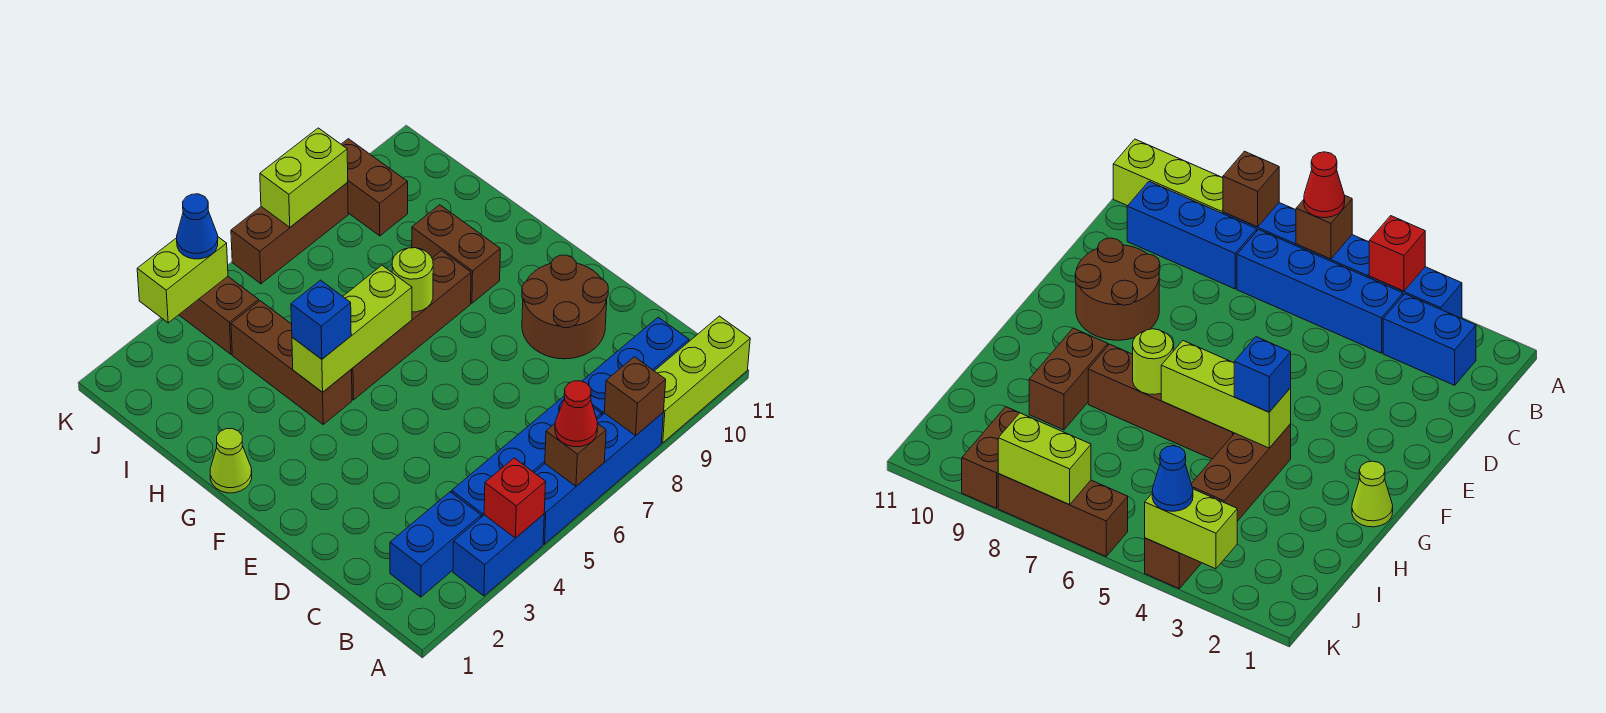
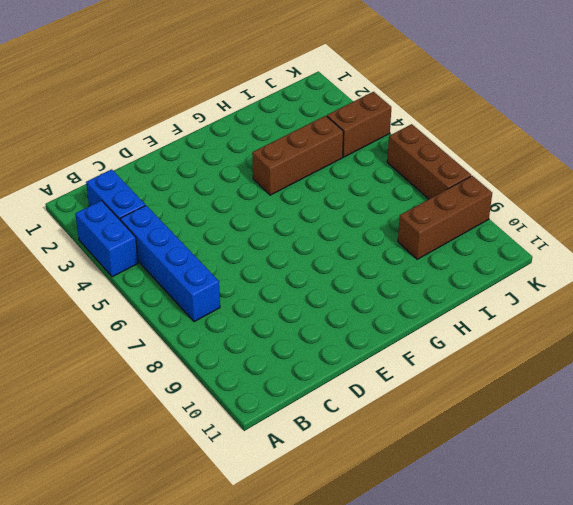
brown brick I9:K9 level 1 -> brown brick J9:K9 level 1
none -> blue brick A5:A8 level 1
none -> lime brick A9:A11 level 1
none -> blue brick B8:B10 level 1

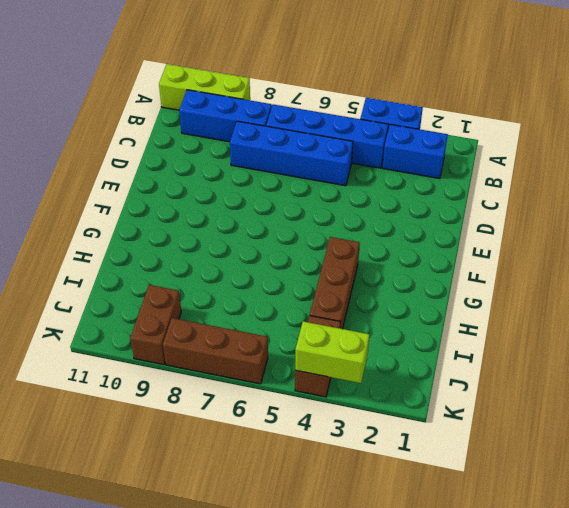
blue brick C5:C8 level 1 -> blue brick A5:A8 level 1
none -> brown round brick D9:E10 level 1
none -> lime cone G1 level 1
none -> brown brick G5:G8 level 1

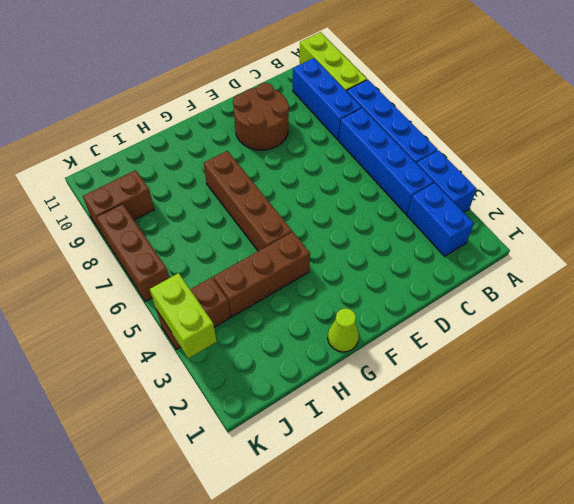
none -> brown brick G9:H9 level 1
none -> red brick A4 level 2
none -> brown brick A6 level 2

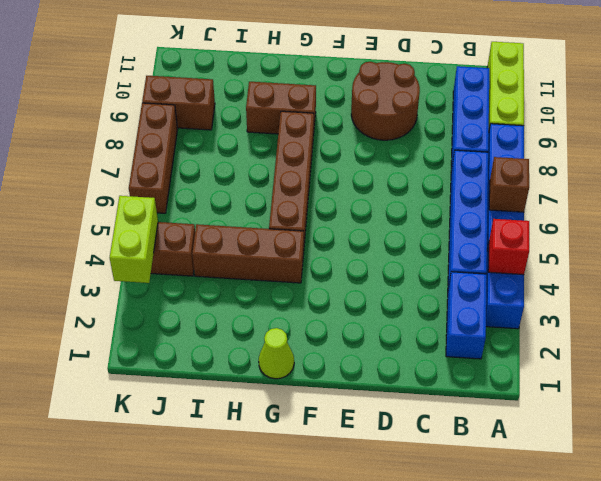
none -> brown brick A8 level 2
none -> lime brick G4:G6 level 2
none -> lime round brick G7 level 2

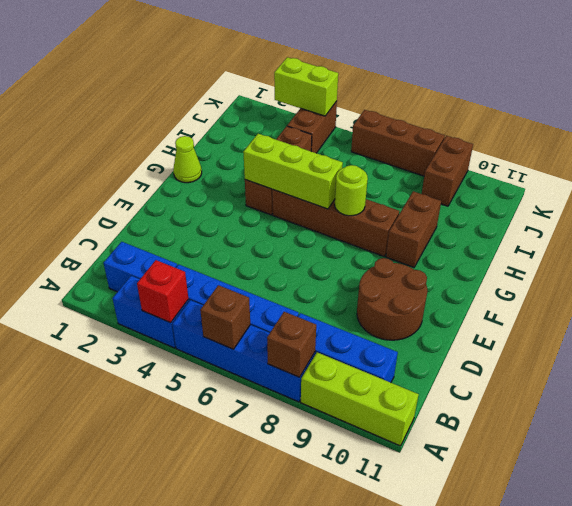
none -> lime brick K7:K8 level 2
none -> red cone A6 level 3
none -> blue brick G4 level 3

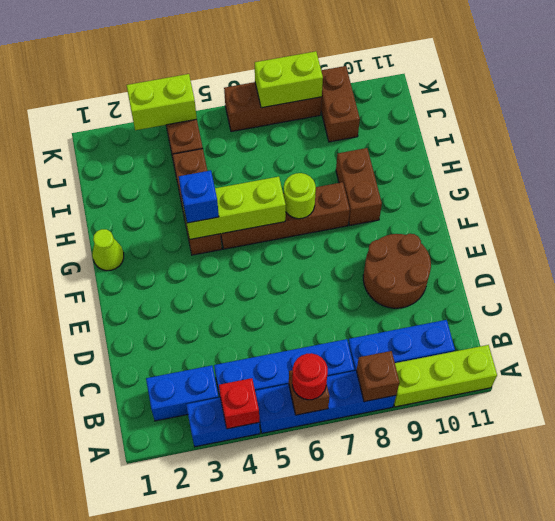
red round brick A6 level 3 -> red cone A6 level 3
none -> blue cone K4 level 3

